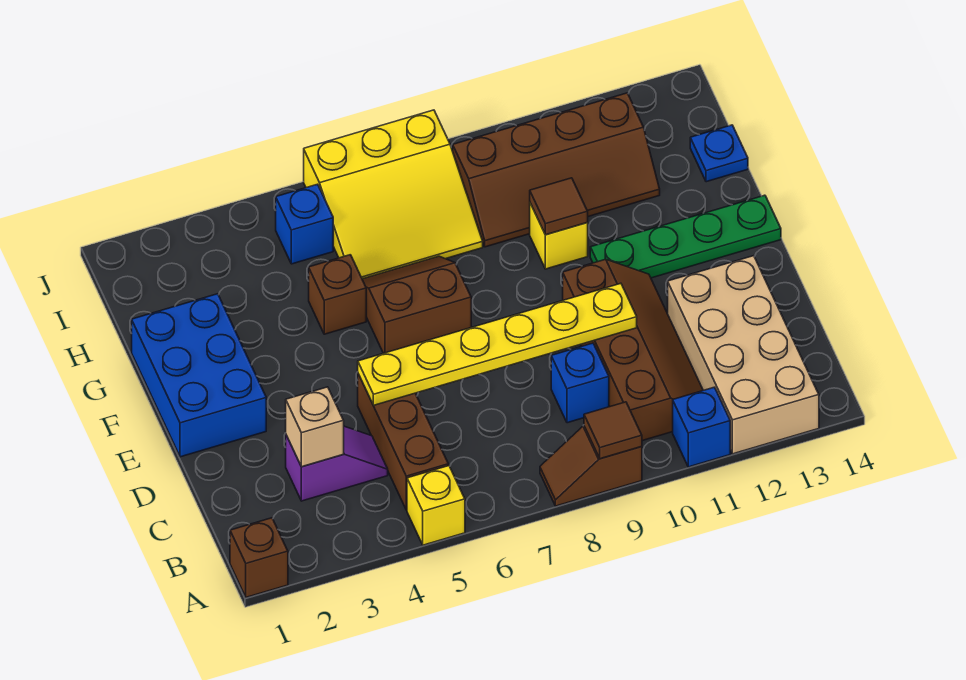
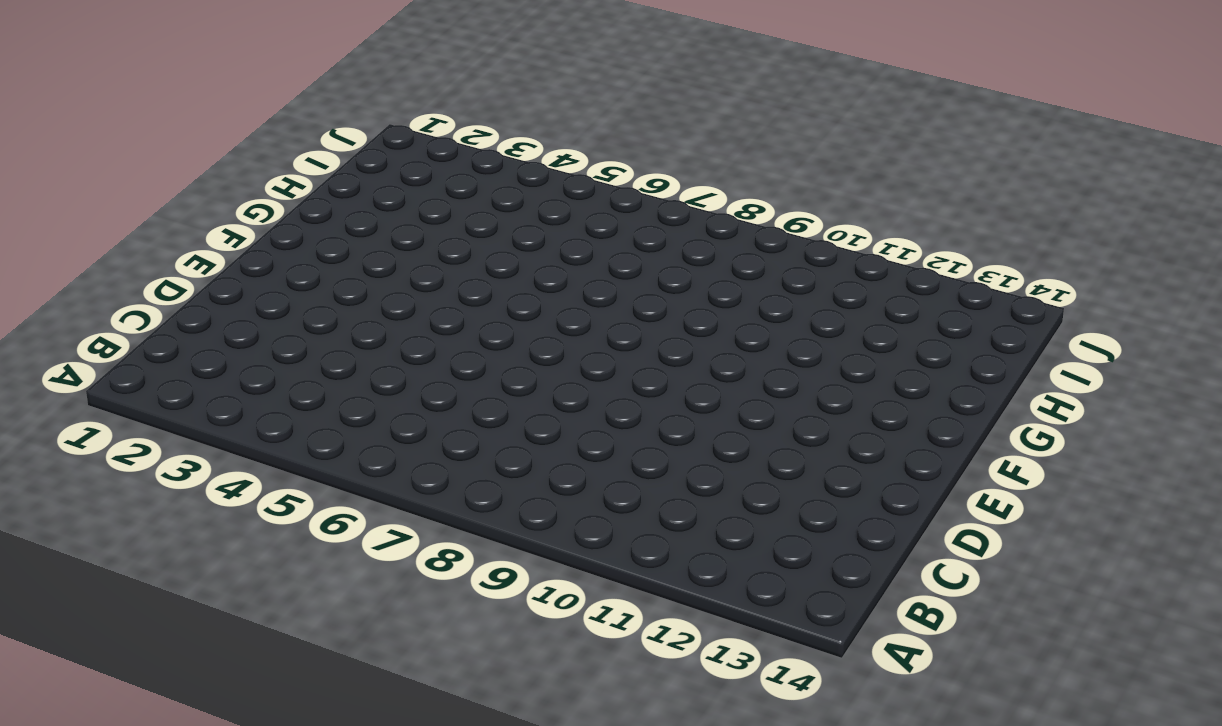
none -> brown brick A1 level 1
none -> yellow brick A5 level 1
none -> brown slope A8:A9 level 1 top 9

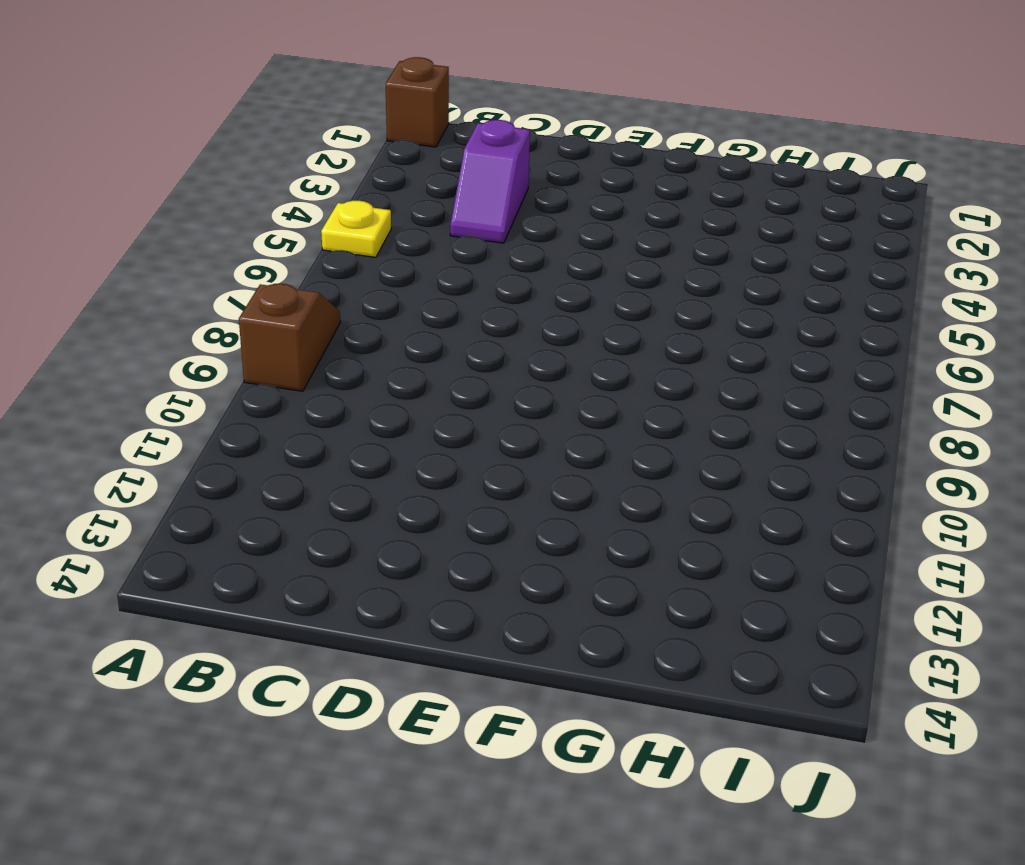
yellow plate A5 level 1 -> yellow brick A5 level 1
none -> blue brick A11 level 1
none -> tan brick A12:D13 level 1
none -> brown brick B5:D5 level 1

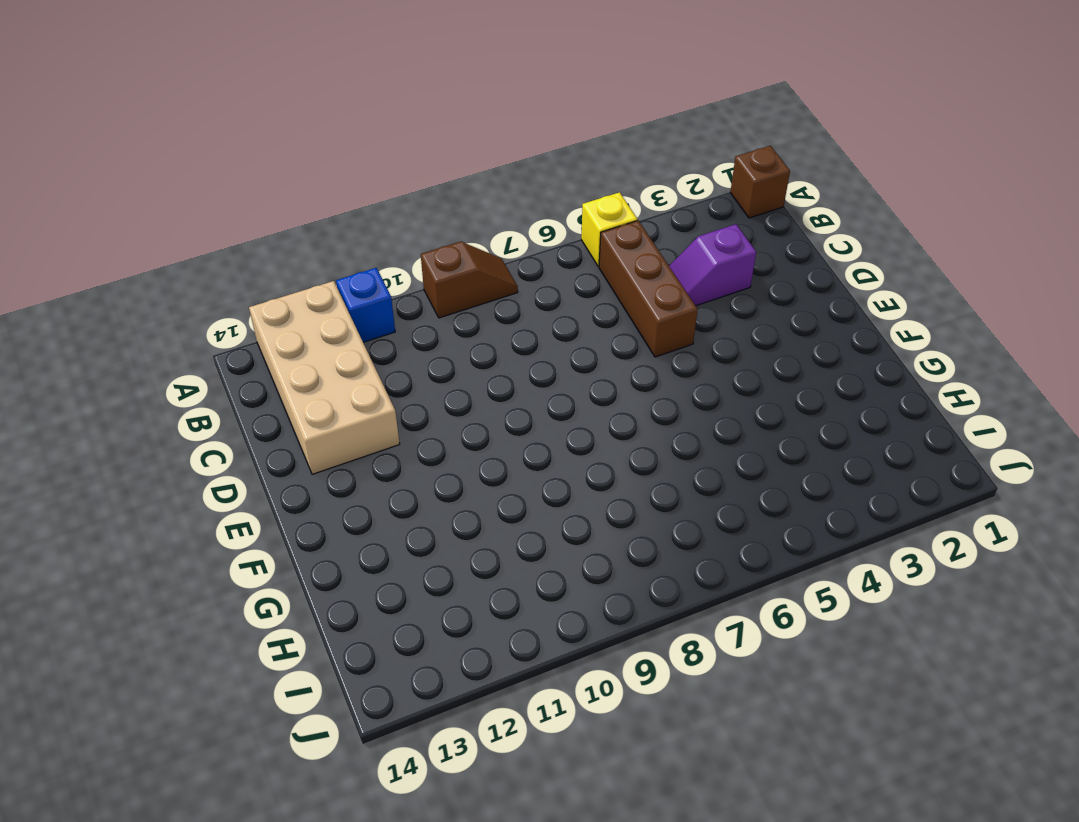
none -> brown slope B10:E11 level 1 top 10
none -> blue brick C9 level 1
none -> blue brick E1:G2 level 1

